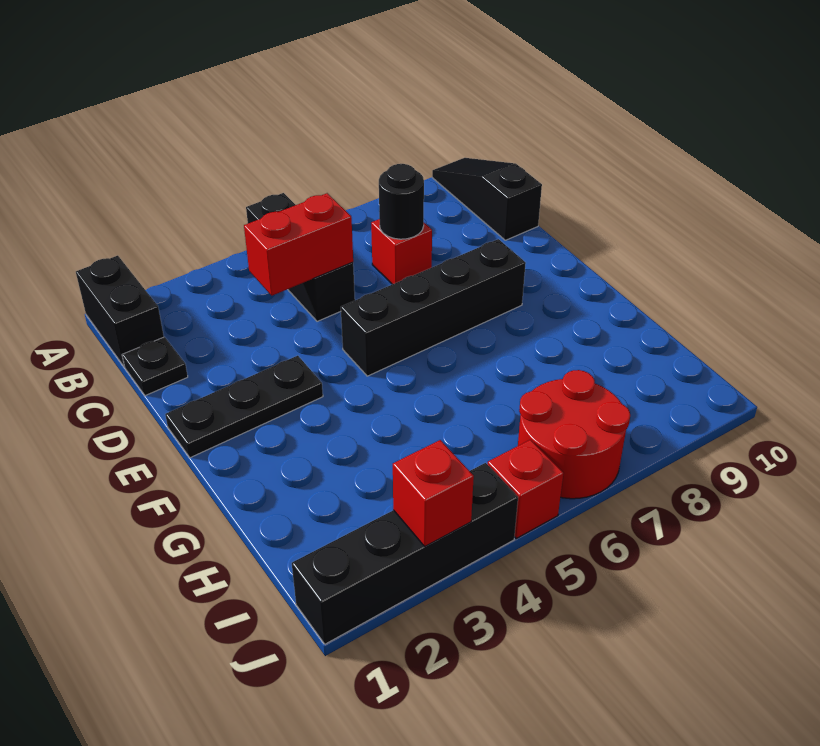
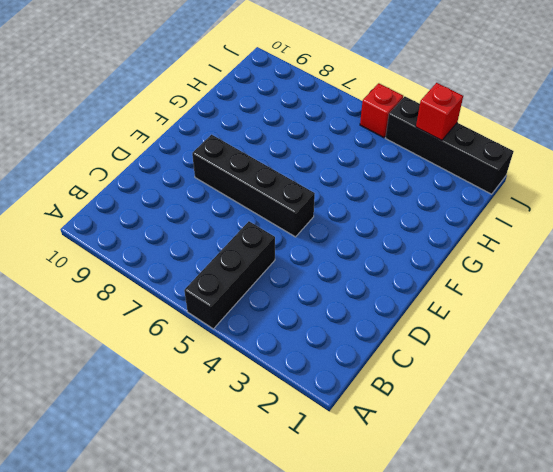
none -> black brick A1:B1 level 1
none -> black slope A10:C10 level 1 top C
none -> black plate C1 level 1

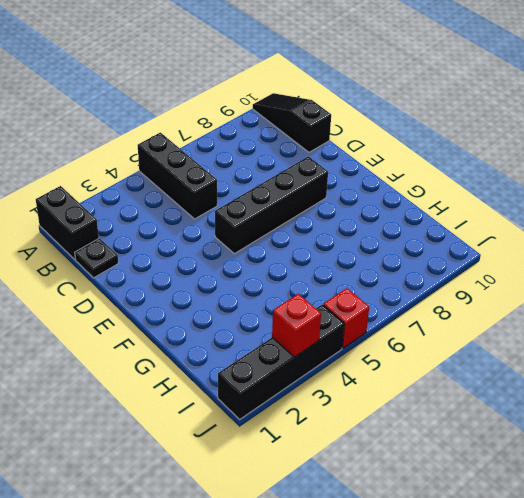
none -> red brick C7 level 1
none -> black plate E1:E3 level 1
none -> red round brick I6:J7 level 1

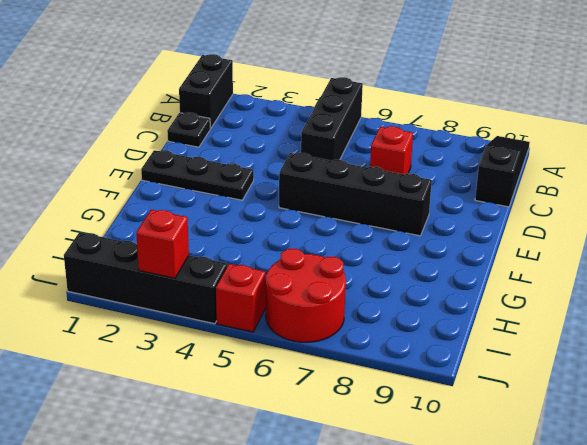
none -> red brick C4:C5 level 2
none -> black round brick C7 level 2

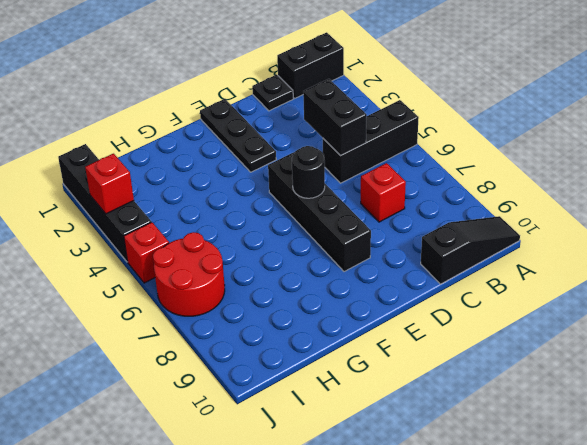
black brick C4:C5 level 2 -> red brick C4:C5 level 2
black round brick E6 level 2 -> black round brick C7 level 2

